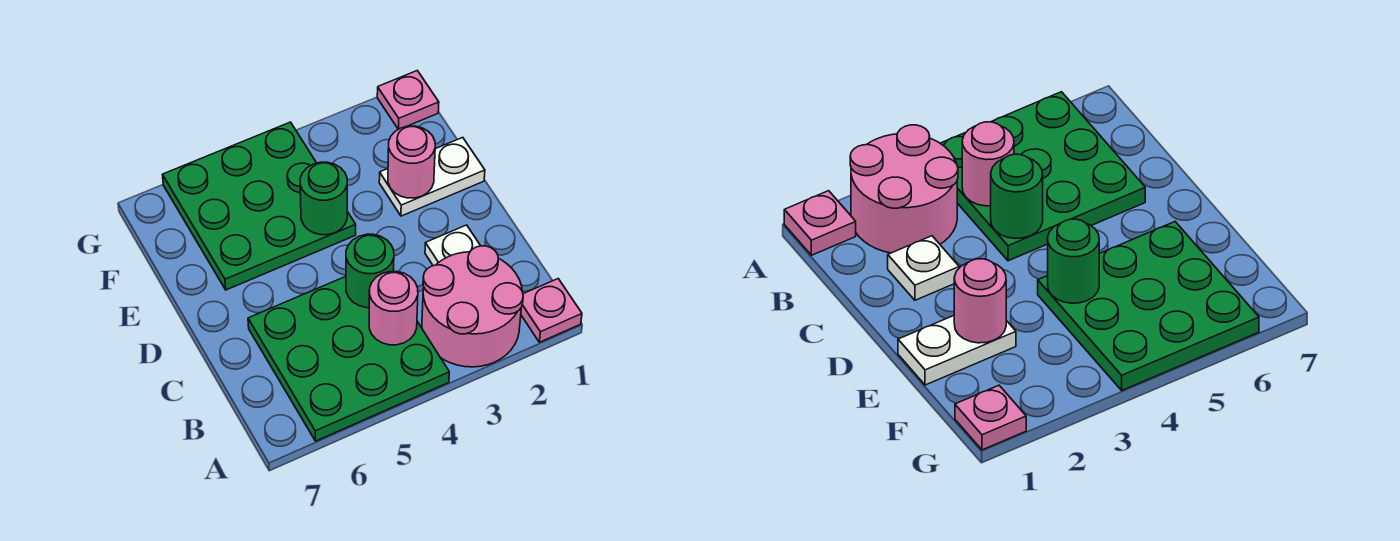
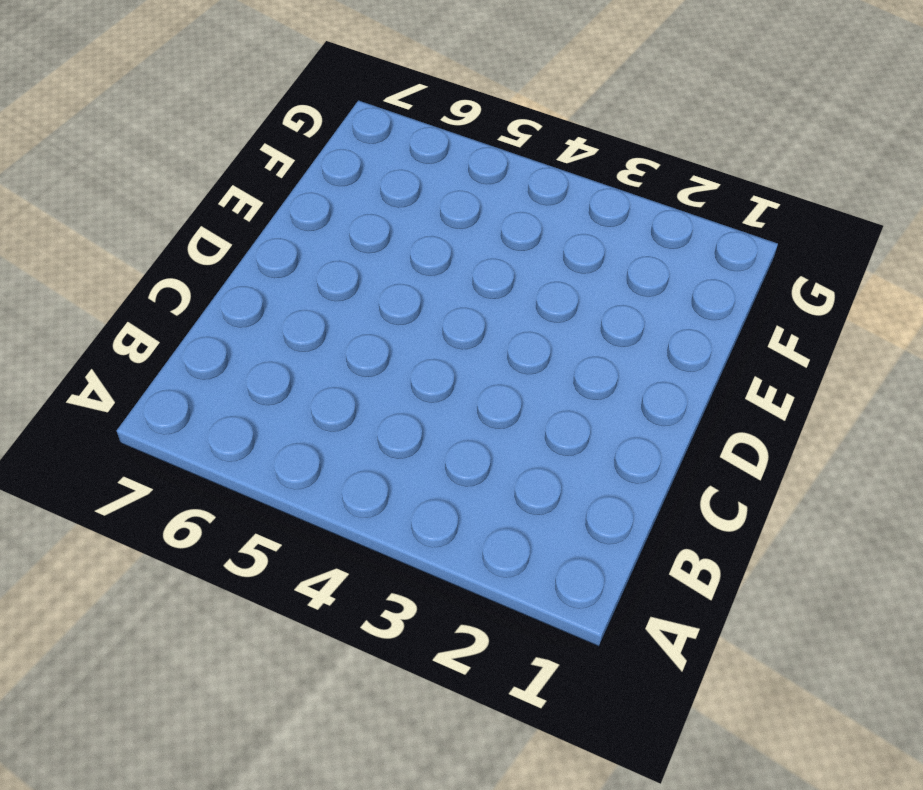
none -> pink plate A1 level 1
none -> pink round brick A2:B3 level 1

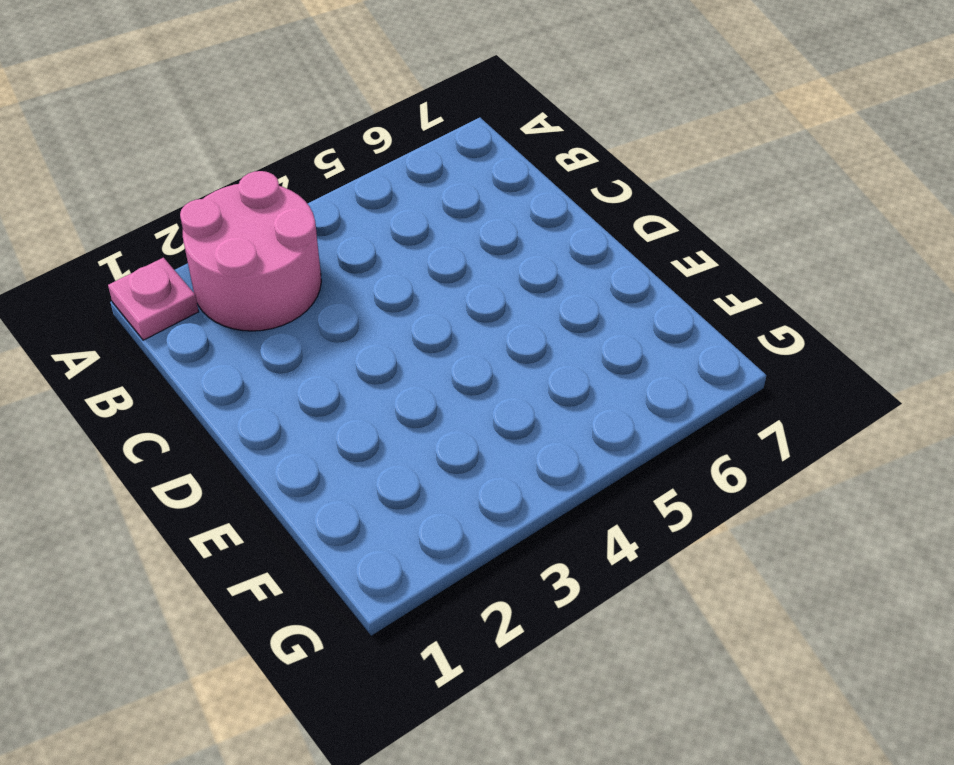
none -> green plate A4:C6 level 1
none -> white plate C2 level 1

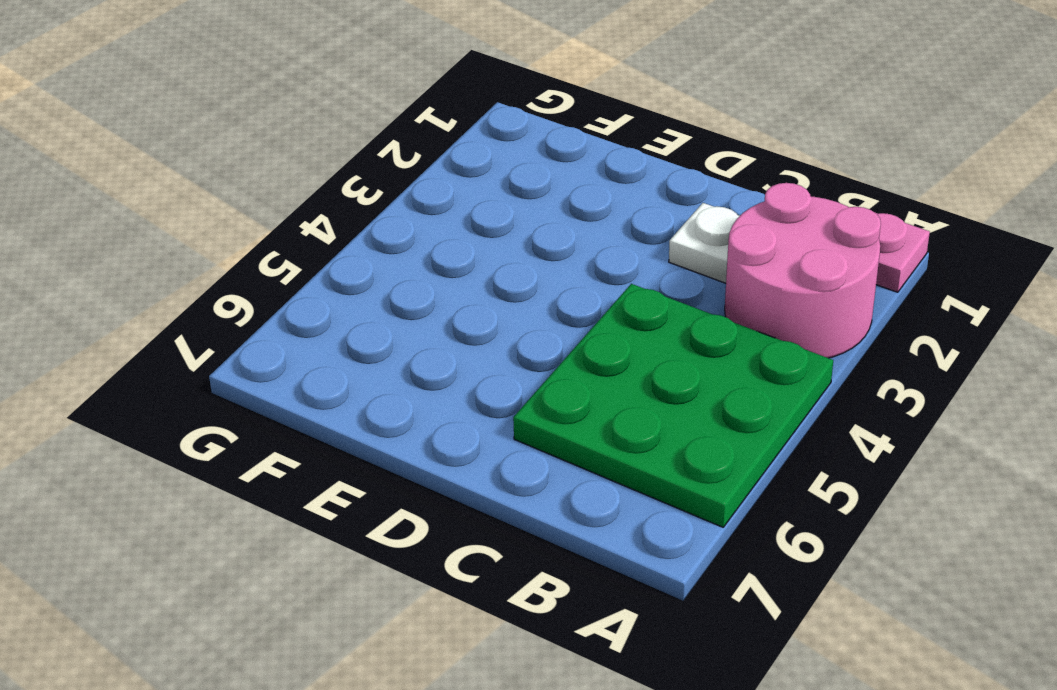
none -> white plate E1:E2 level 1
none -> green plate E4:G6 level 1

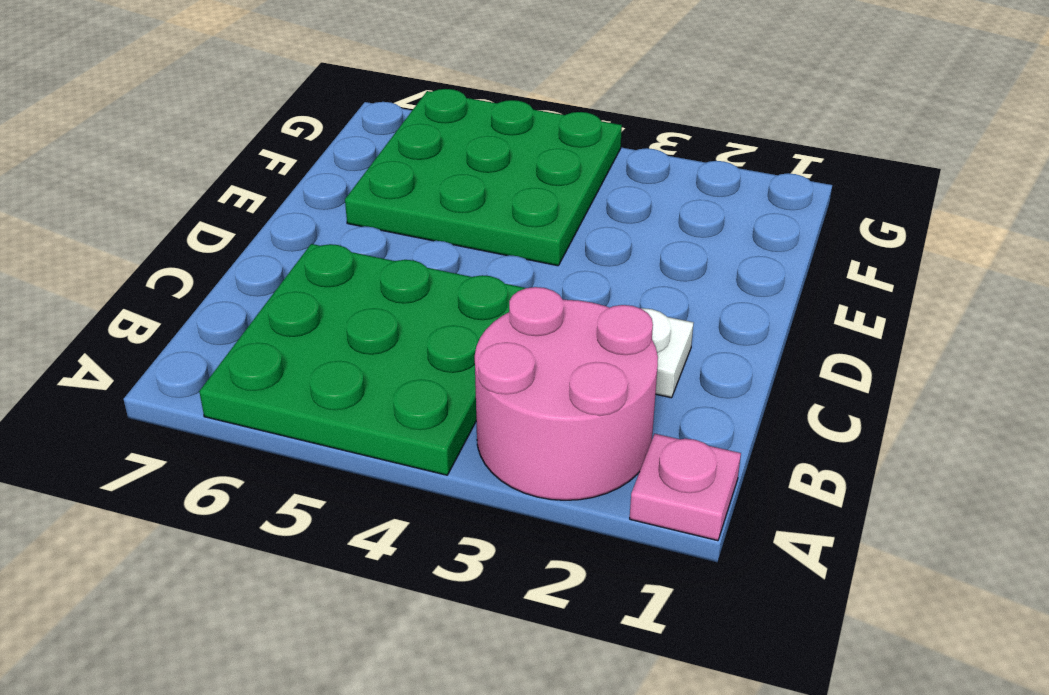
none -> white plate E1:E2 level 1
none -> pink plate G1 level 1

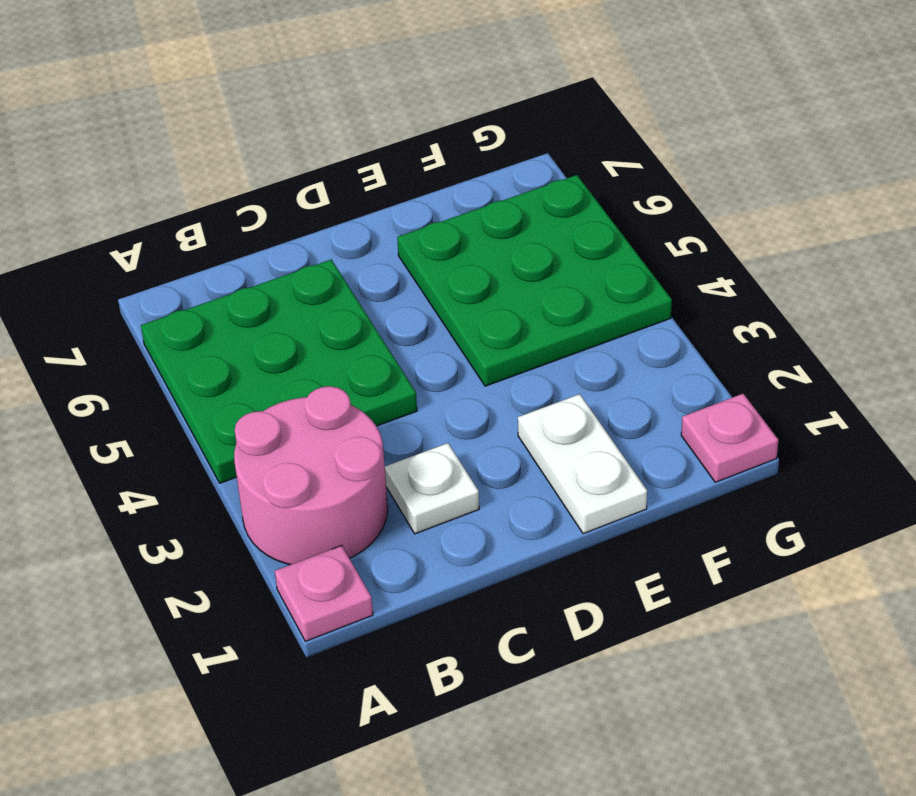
none -> pink round brick B4 level 2
none -> green round brick C4 level 2

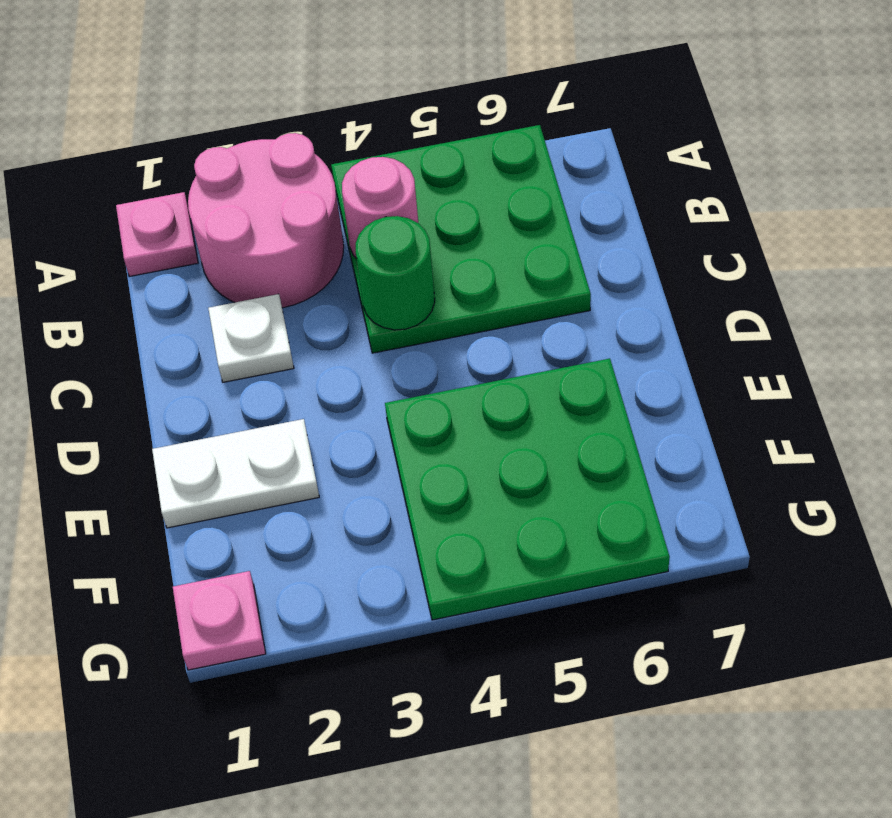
none -> pink round brick E2 level 2
none -> green round brick E4 level 2

